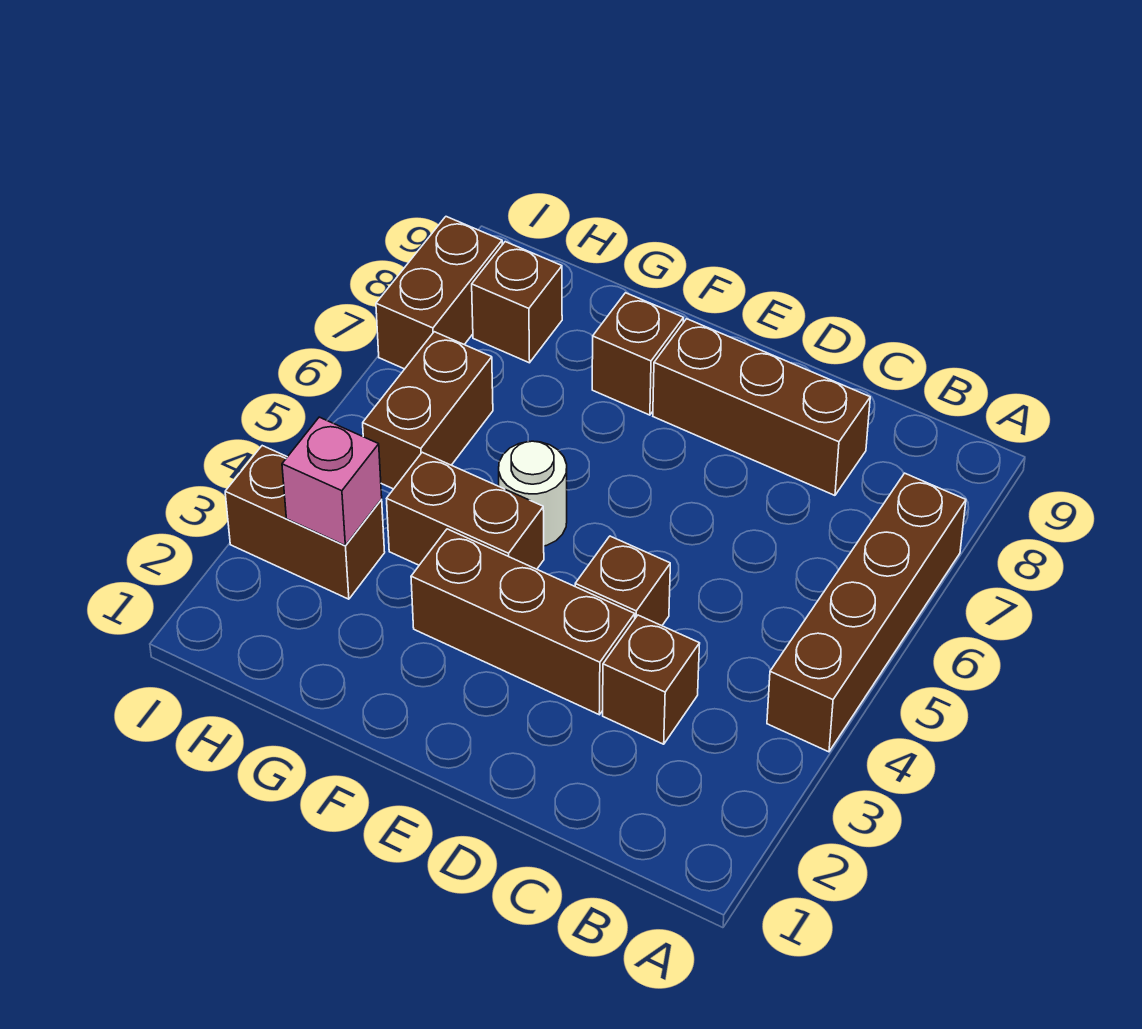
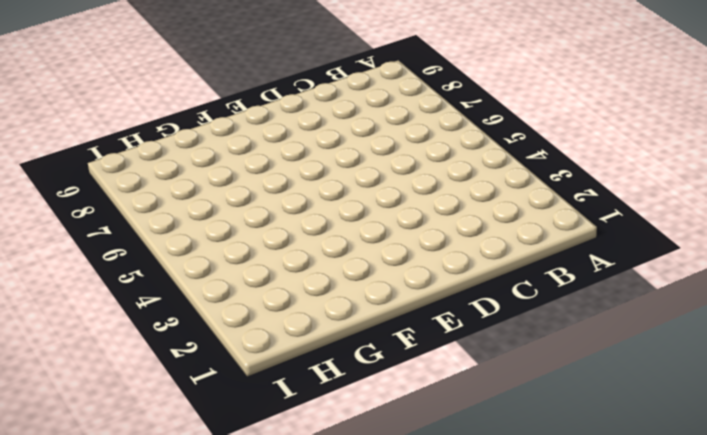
none -> brown brick A4:A7 level 1
none -> brown brick C3 level 1
none -> brown brick C8:E8 level 1

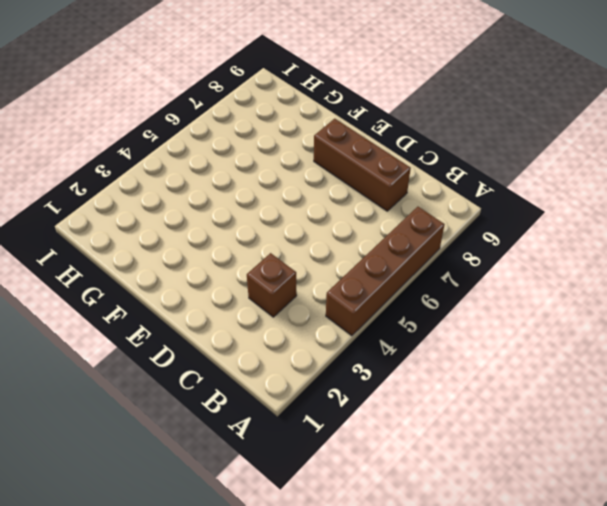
none -> brown brick D3:F3 level 1
none -> brown brick D4 level 1
none -> brown brick F4:G4 level 1

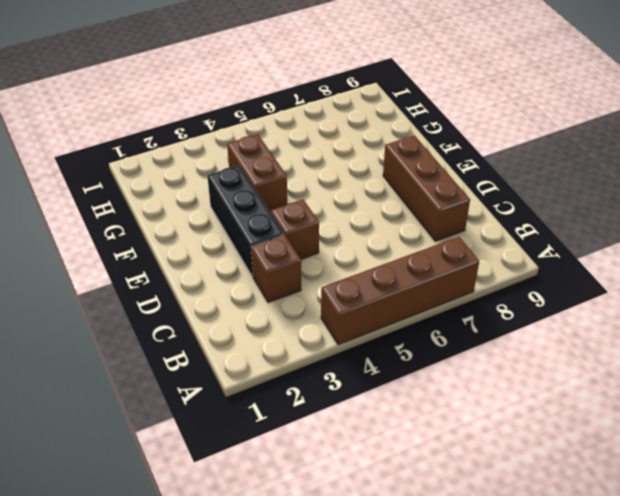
black brick D3:F3 level 1 -> brown brick D3:F3 level 1
none -> white round brick F5 level 1
none -> brown brick F8 level 1
none -> brown brick H3:I3 level 1

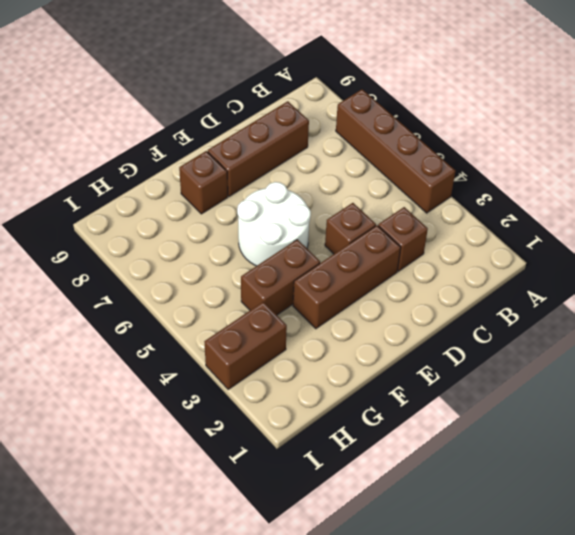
white round brick E5:F6 level 1 -> white round brick F5 level 1
none -> brown brick H5:H6 level 1
none -> brown brick H8 level 1
none -> brown brick I7:I8 level 1

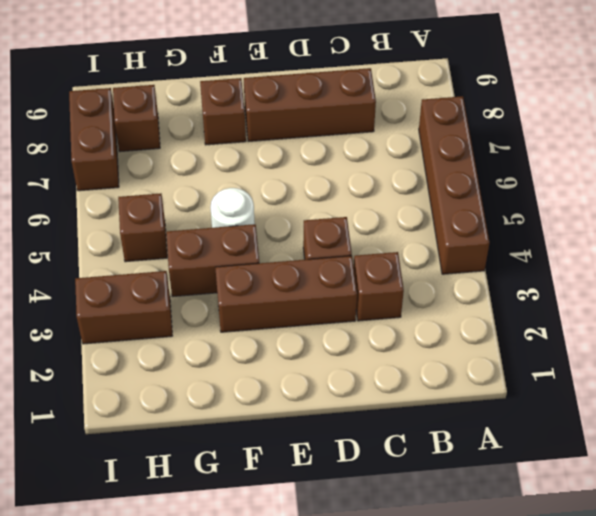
brown brick H5 level 1 -> brown brick H5:H6 level 1
none -> pink brick H3 level 2

